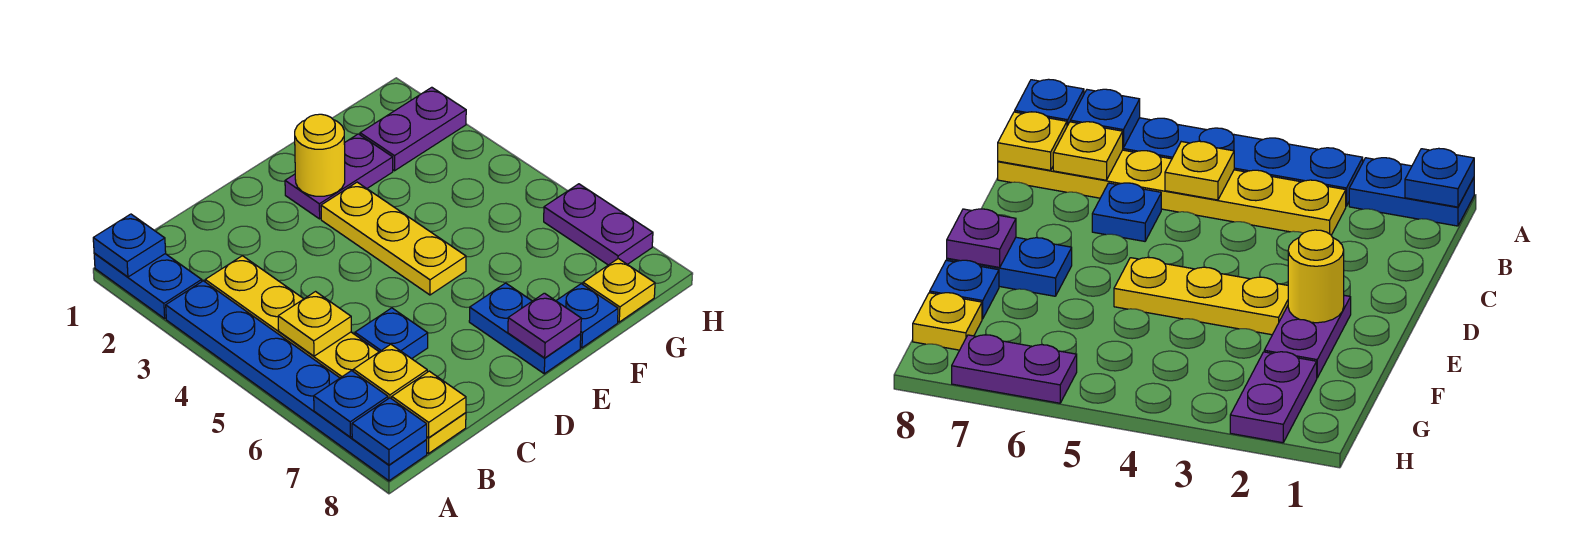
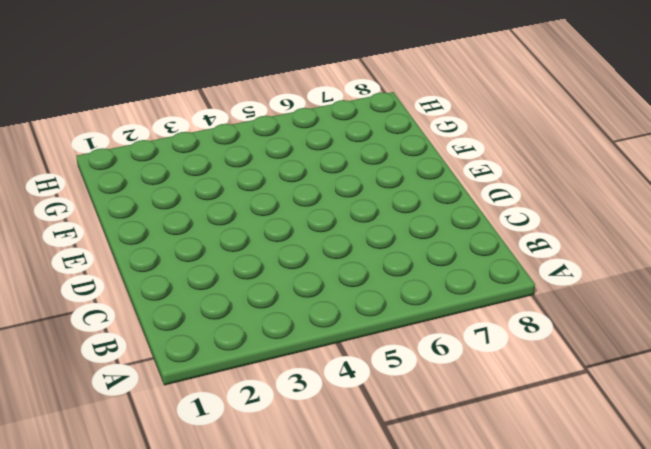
none -> blue plate A1:A2 level 1
none -> blue plate A3:A8 level 1
none -> yellow plate B3:B8 level 1

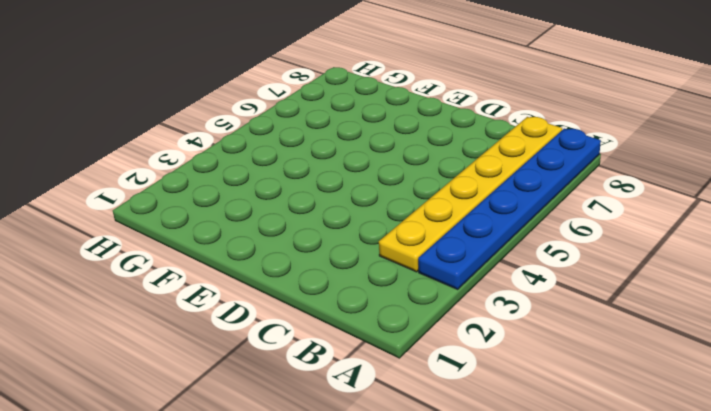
none -> blue plate A1:A2 level 1
none -> blue plate C6 level 1
none -> purple plate E2:F2 level 1

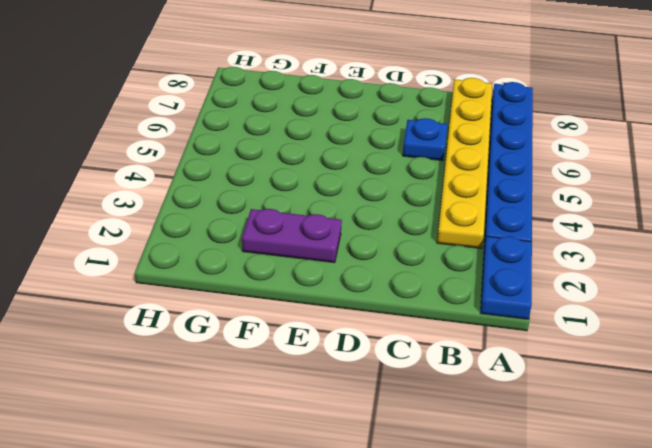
none -> yellow plate E3:E5 level 1
none -> blue plate E7:E8 level 1
none -> blue plate F8 level 1

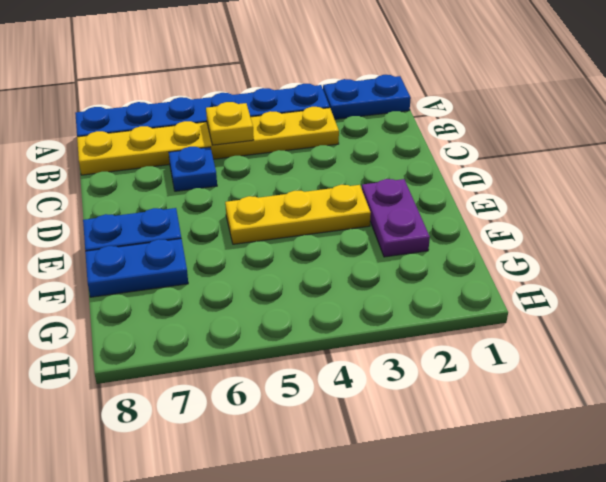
blue plate F7:F8 level 1 -> blue plate F8 level 1
none -> purple plate G2:H2 level 1
none -> yellow plate G8 level 1
none -> purple plate H6:H7 level 1

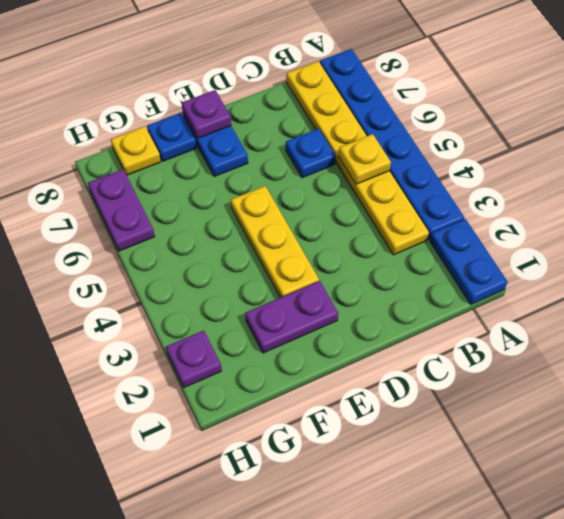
purple plate H2 level 1 -> purple plate G2:H2 level 1
none -> blue plate A1 level 2
none -> blue plate A7 level 2
none -> blue plate A8 level 2

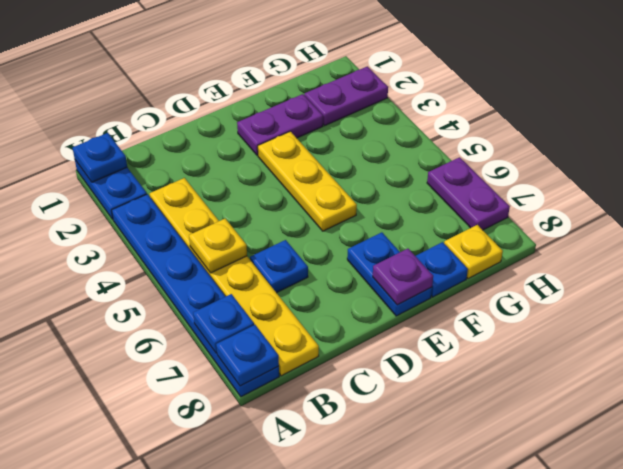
none -> yellow plate B7 level 2
none -> yellow plate B8 level 2
none -> yellow round brick E2 level 2

